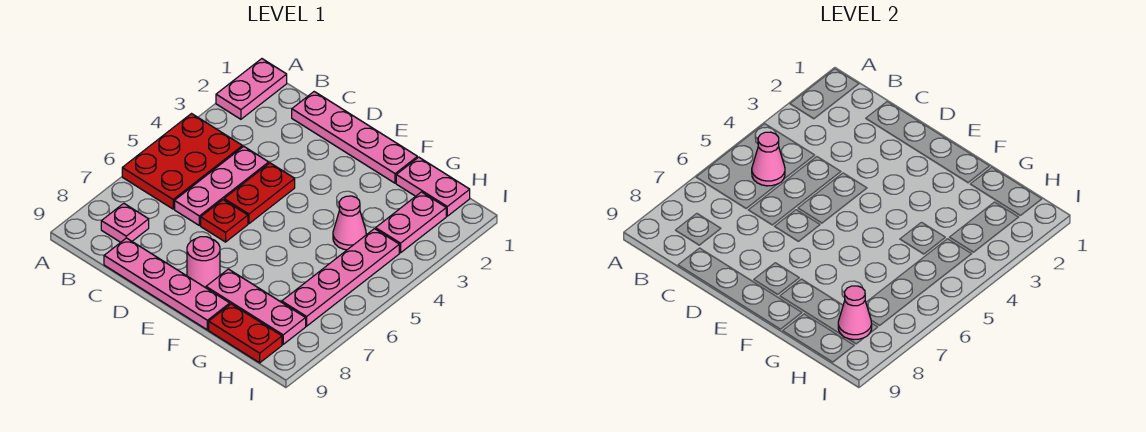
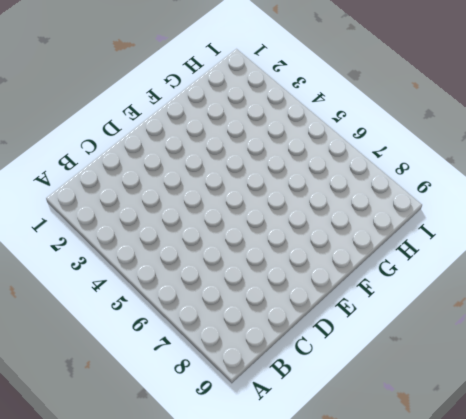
none -> pink plate A1:A2 level 1
none -> red plate A4:B6 level 1
none -> pink plate B8 level 1

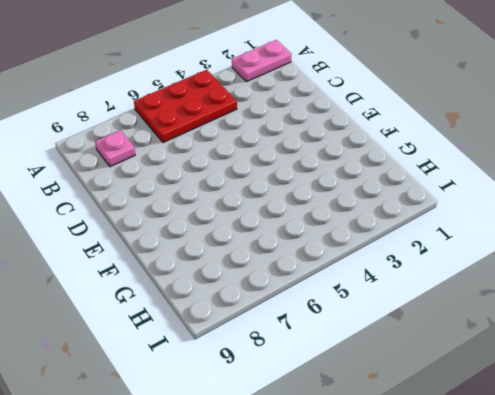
none -> pink plate C1:F1 level 1
none -> pink plate C4:C6 level 1
none -> pink plate C9:F9 level 1

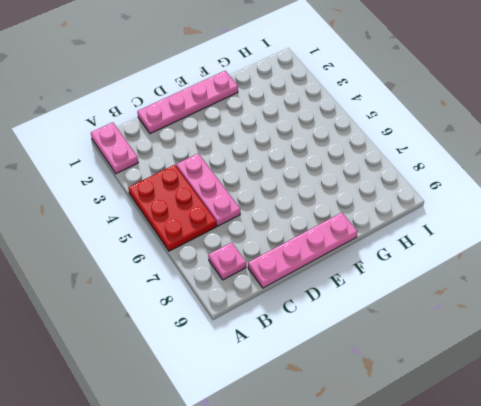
none -> red plate D4:D5 level 1
none -> red plate D6 level 1
none -> pink round brick E8 level 1

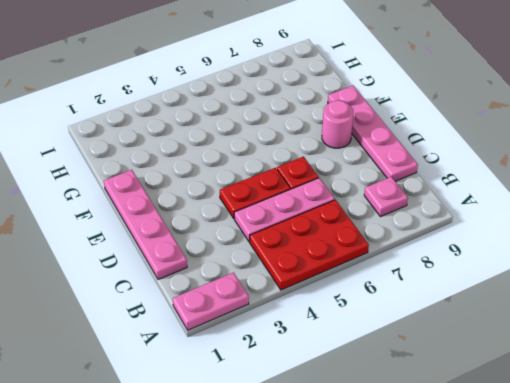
none -> pink plate F8:H8 level 1
none -> pink plate G1:H1 level 1
none -> pink cone G4 level 1

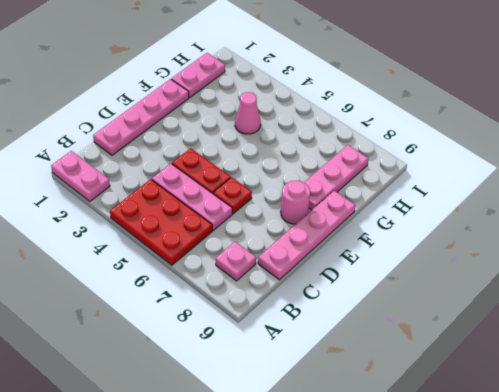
none -> red plate G9:H9 level 1
none -> pink plate H2:H3 level 1
none -> pink plate H4:H7 level 1

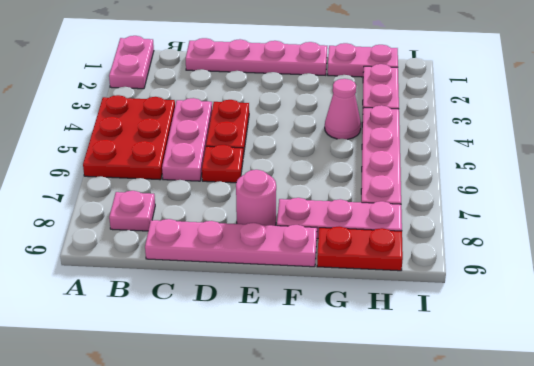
none -> pink cone B5 level 2
none -> pink cone H8 level 2

